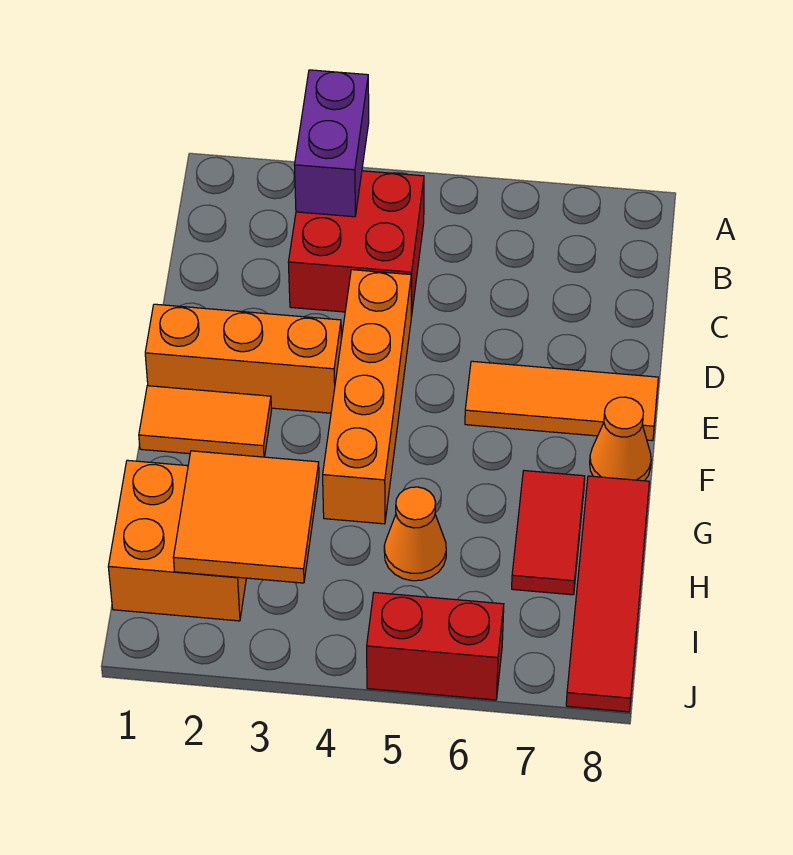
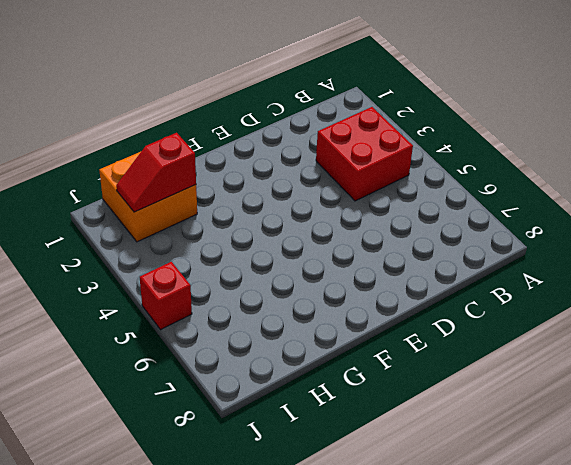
red slope H2:I2 level 2 top H -> orange tile H2:I3 level 2
red brick J5 level 1 -> red brick J5:J6 level 1
none -> orange brick D4:G4 level 1
none -> orange brick E1:E3 level 1
none -> orange tile E6:E8 level 1

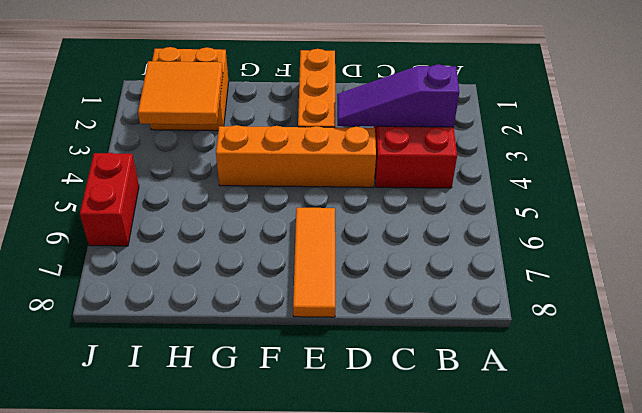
purple slope B3:D3 level 2 top B -> purple brick A3:B3 level 2
none -> orange tile F1:F2 level 1
none -> orange cone F8 level 1
none -> red tile G7:H7 level 1

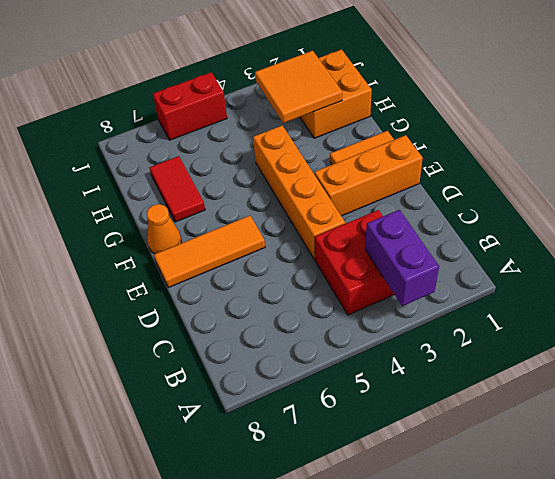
none -> red tile G8:J8 level 1
none -> orange cone H5 level 1

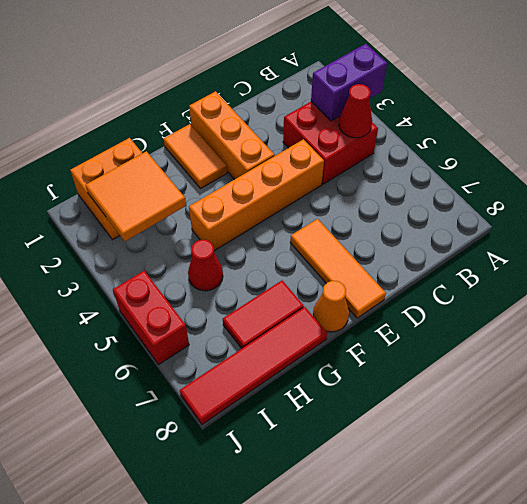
red cone B4 level 2 -> none
red cone H5 level 1 -> orange cone H5 level 1

